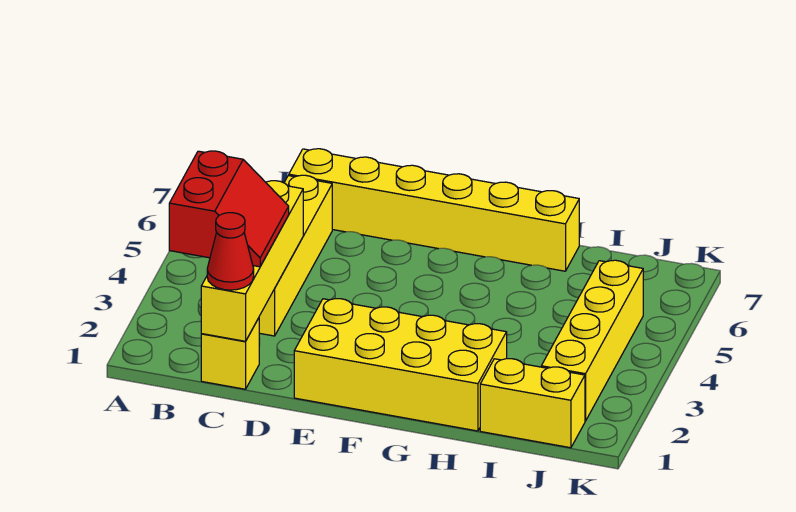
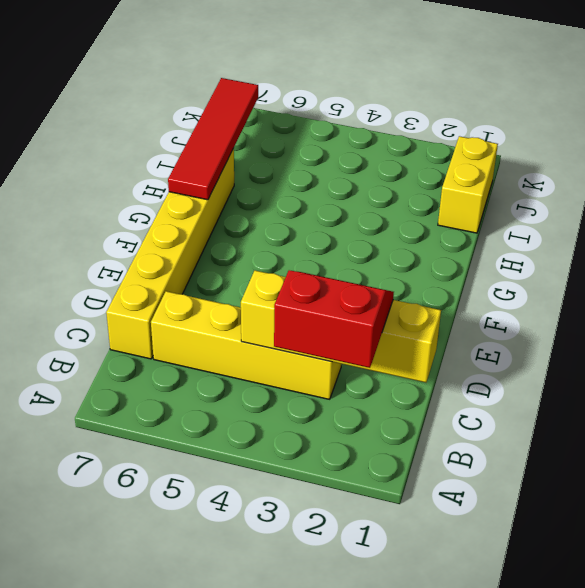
red tile G7:J7 level 2 -> none
none -> yellow brick C1 level 1
none -> yellow brick E1:H2 level 1

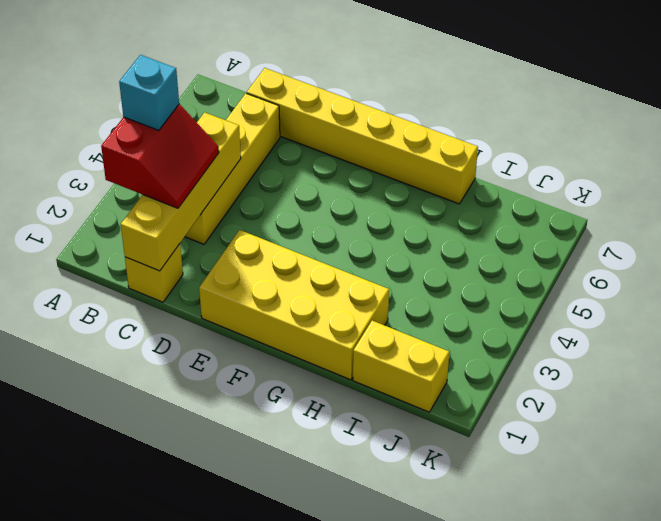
cyan brick B3 level 4 -> none
none -> yellow brick J2:J5 level 1
none -> red cone C1 level 3

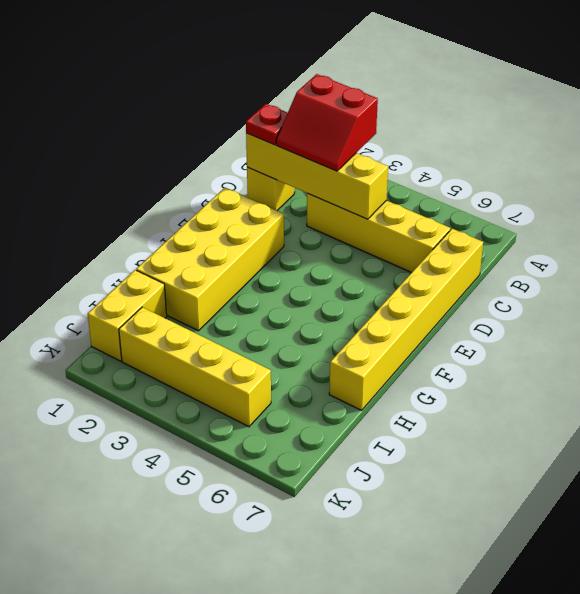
red plate C1 level 3 -> red cone C1 level 3

